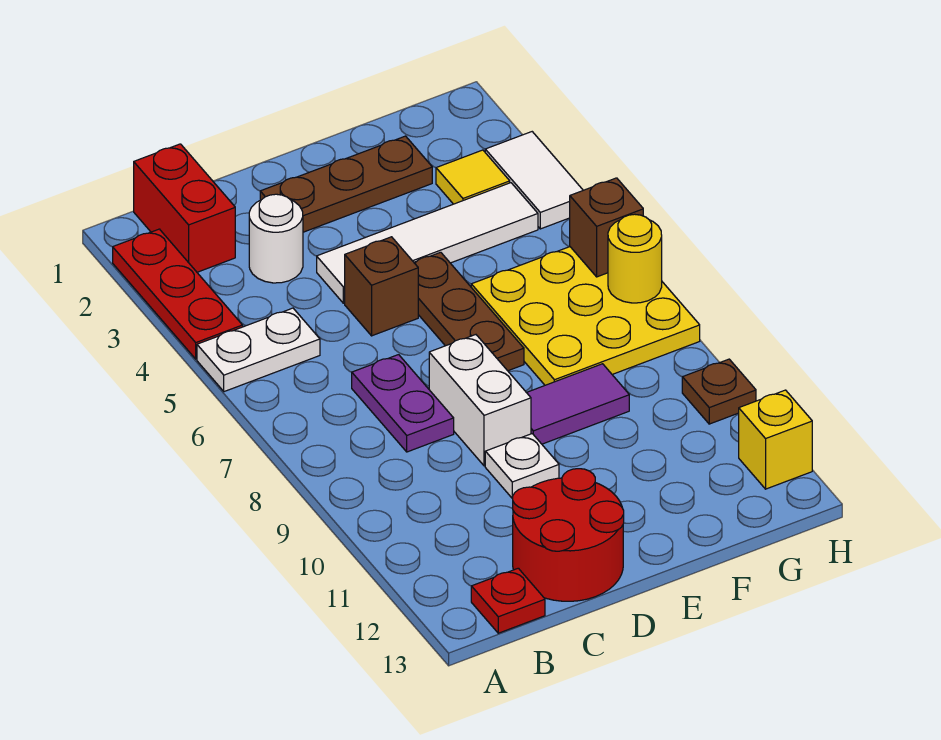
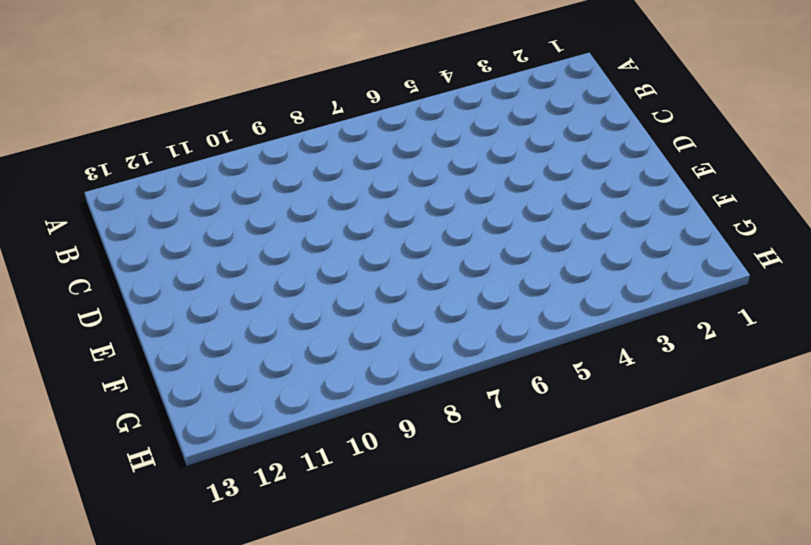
none -> red plate A2:A4 level 1
none -> white plate A5:B5 level 1
none -> red brick B1:B2 level 1

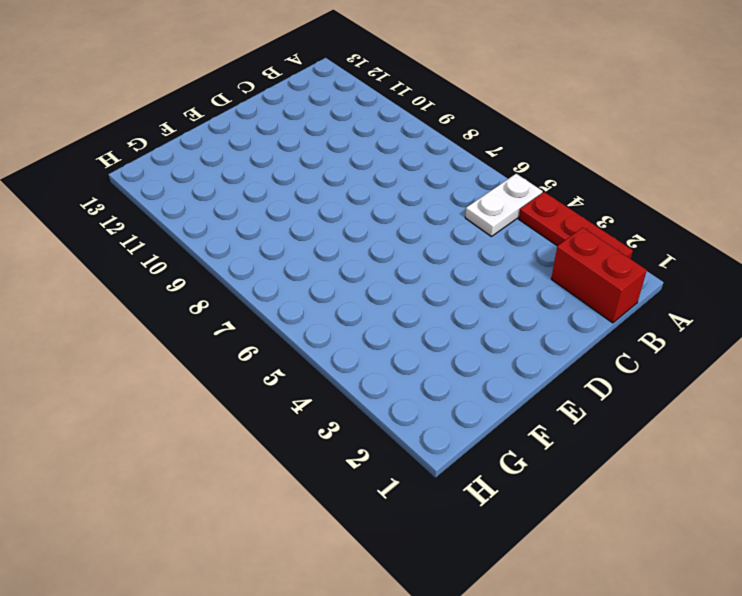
none -> red plate B13 level 1
none -> white round brick C3 level 1
none -> purple plate C7:C8 level 1

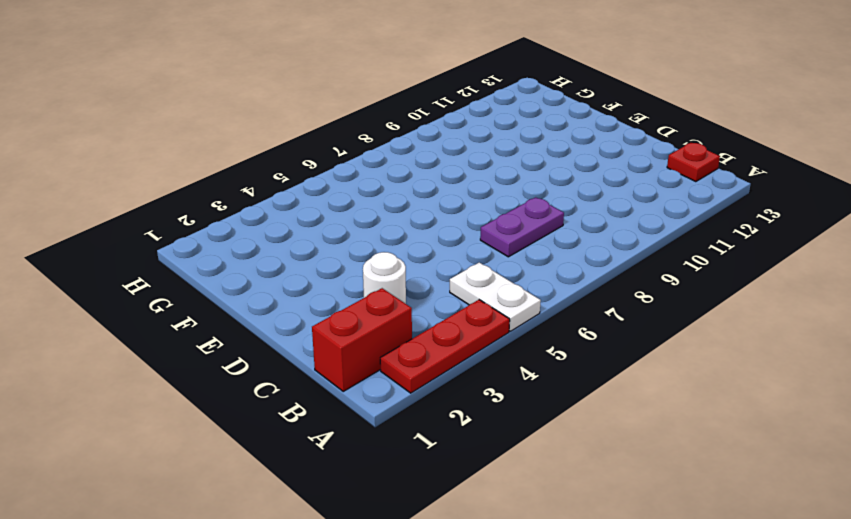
none -> red round brick C12:D13 level 1
none -> brown plate D2:F2 level 1
none -> white tile D4:G4 level 1

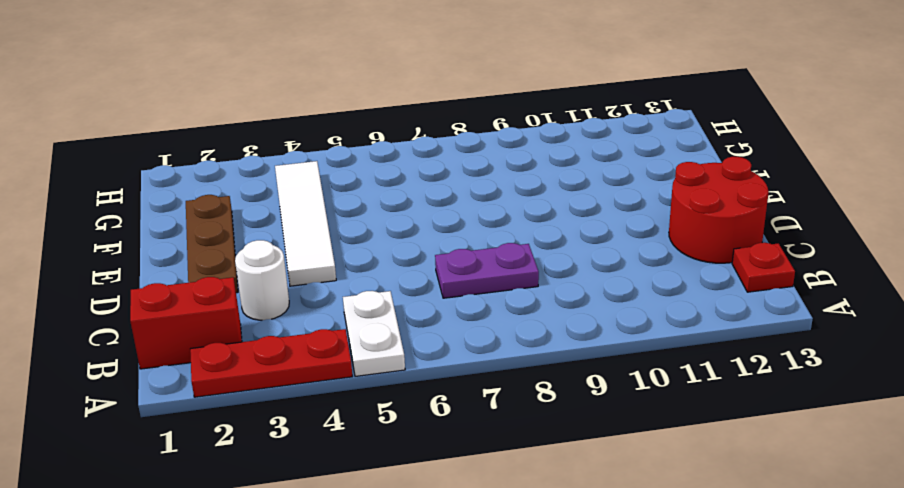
none -> brown brick D5 level 1
none -> white brick D8:D9 level 1
none -> white plate D10 level 1

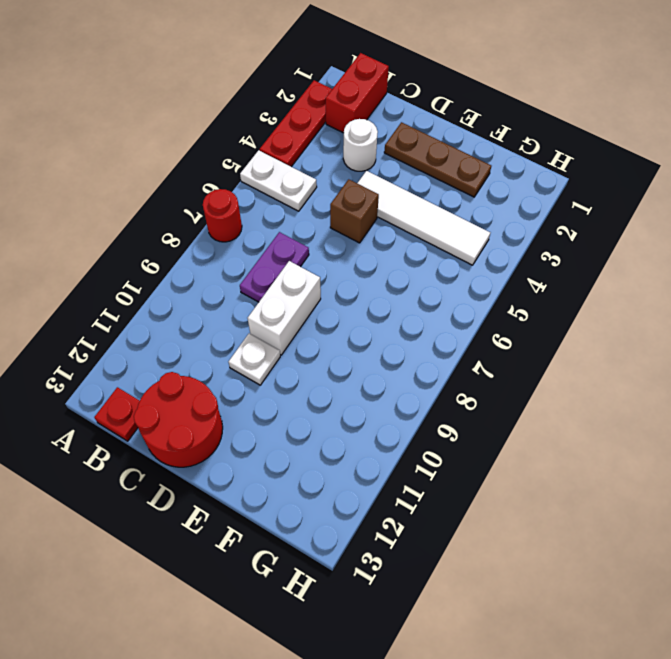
red round brick A7 level 1 -> none
none -> brown plate E5:E7 level 1
none -> purple tile E9:F9 level 1
none -> yellow plate F6:H8 level 1

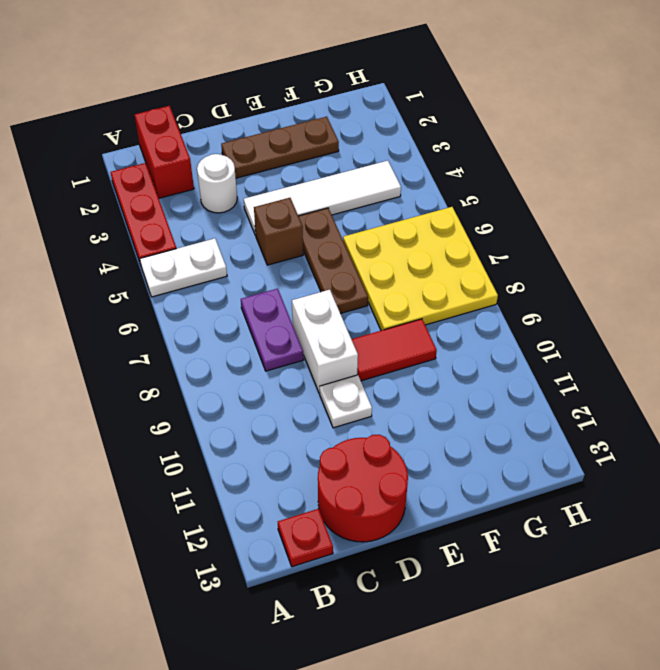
red tile E9:F9 level 1 -> purple tile E9:F9 level 1
none -> yellow tile G3 level 1
none -> white tile H3:H4 level 1
none -> brown plate H10 level 1

